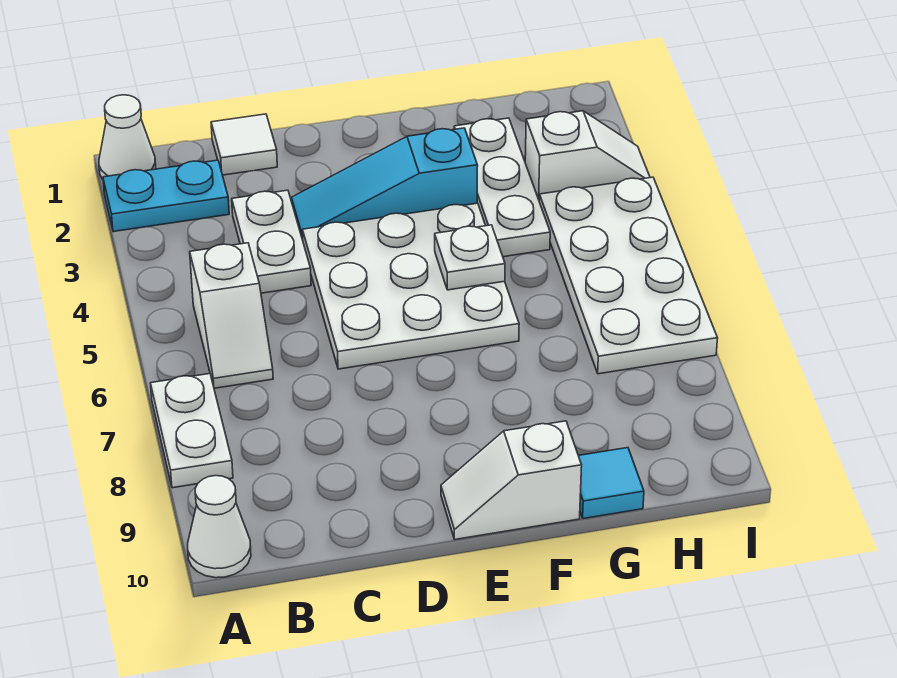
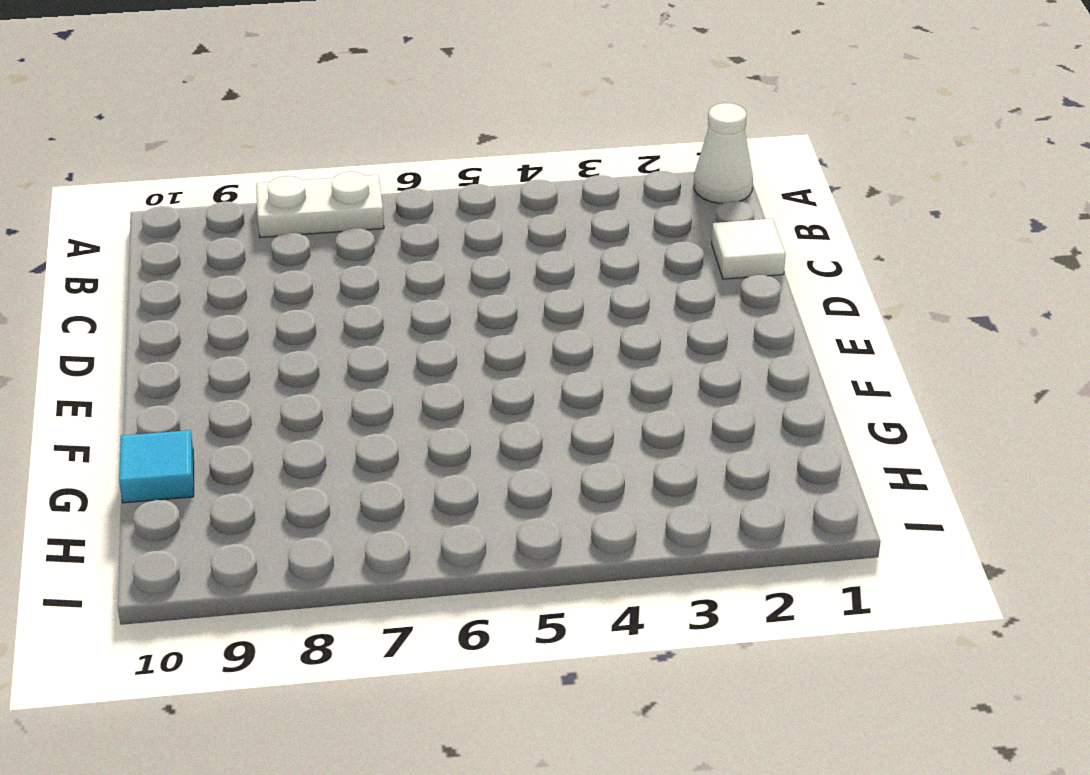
none -> cyan plate A2:B2 level 1
none -> white cone A10 level 1
none -> white slope B5:B6 level 1 top 5

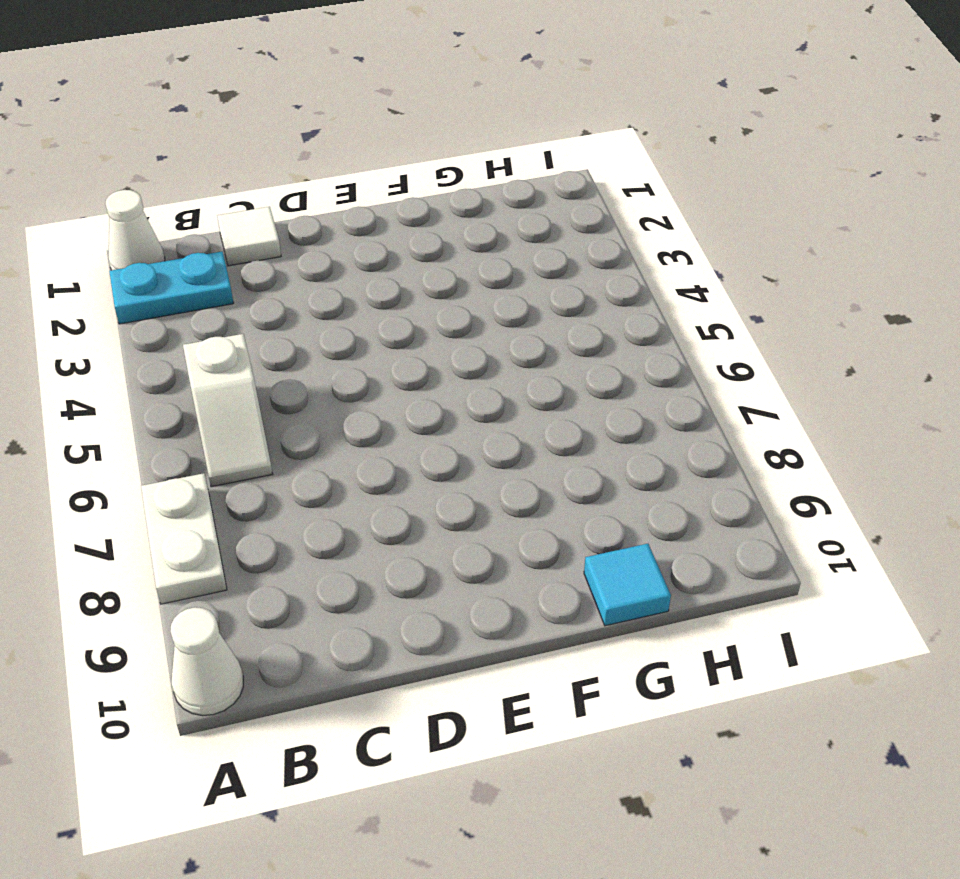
none -> white plate C3:C4 level 1
none -> cyan slope D3:F3 level 1 top F
none -> white plate D4:F6 level 1

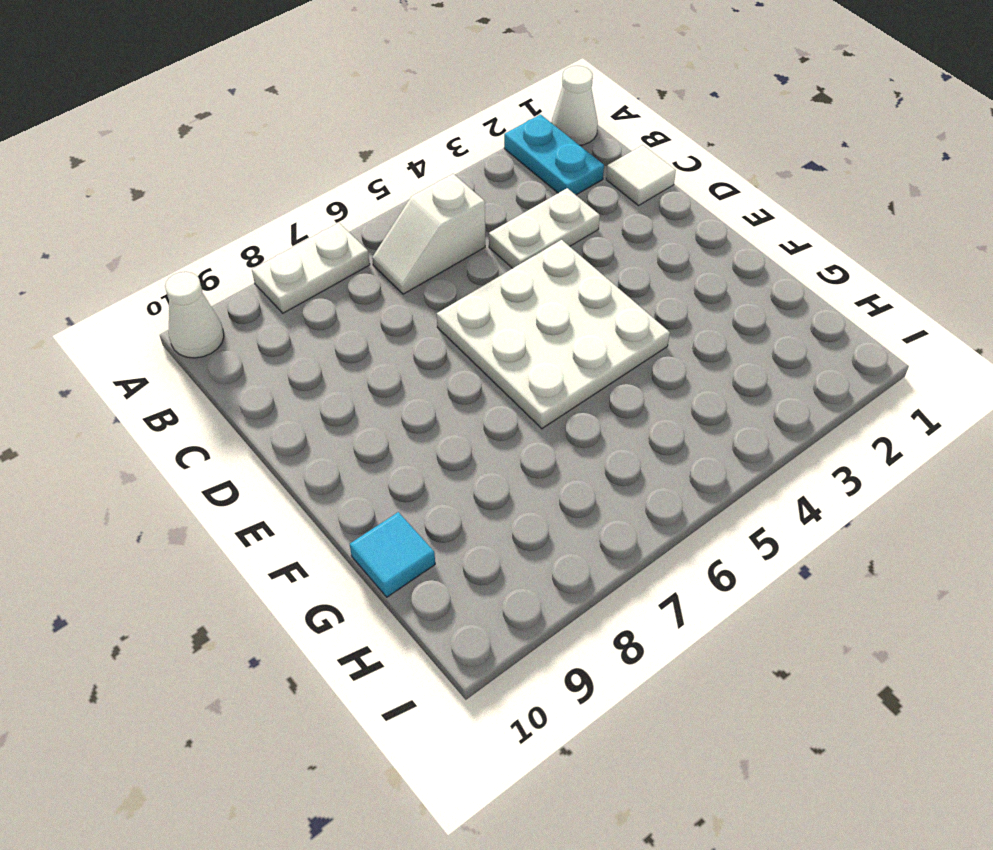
none -> cyan slope D3:F3 level 1 top F
none -> white slope E10:F10 level 1 top F
none -> white plate G2:G4 level 1

